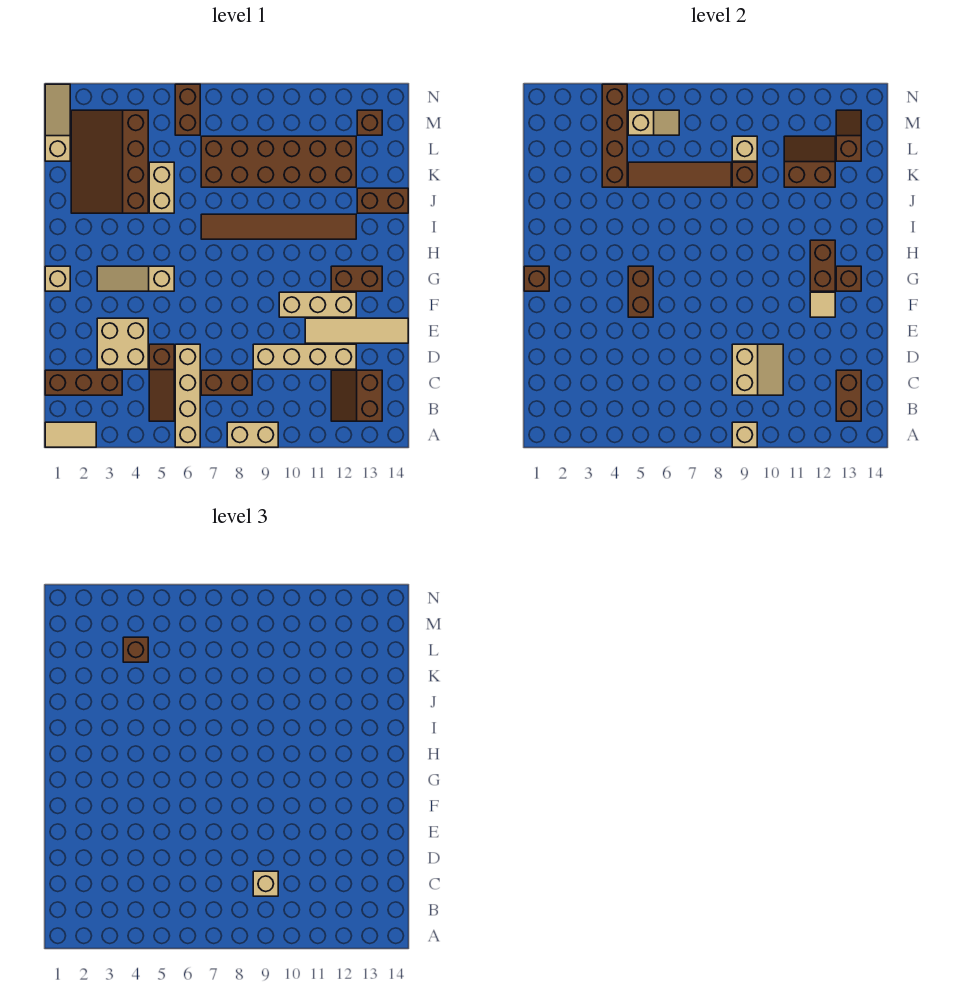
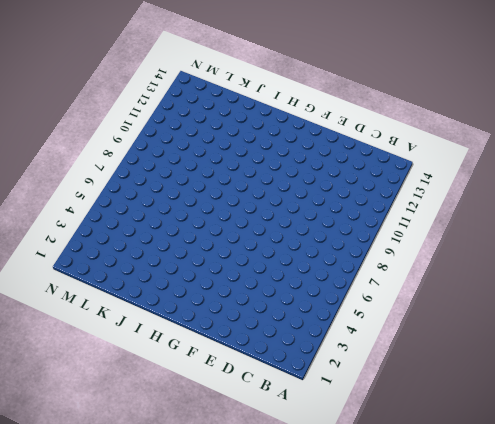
none -> tan tile A1:A2 level 1
none -> tan brick A6:D6 level 1
none -> tan brick A8:A9 level 1
none -> brown slope B5:D5 level 1 top D

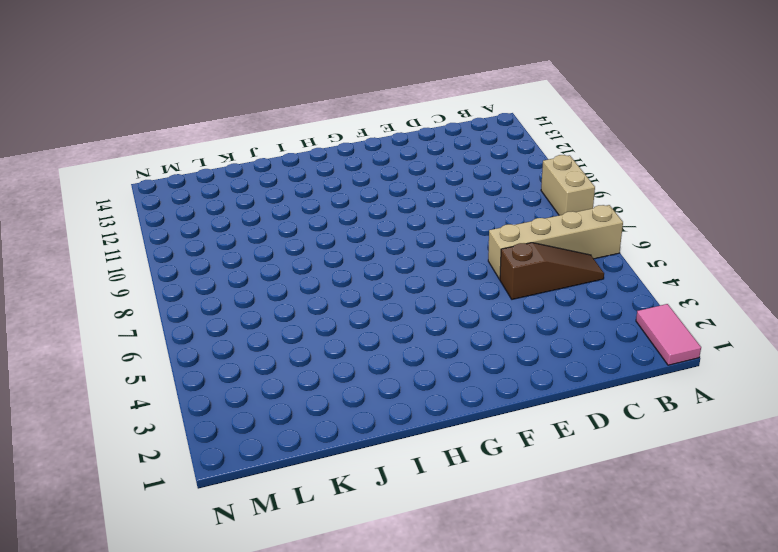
pink tile A1:A2 level 1 -> tan tile A1:A2 level 1
none -> brown slope B12:C13 level 1 top 13
none -> brown brick C1:C3 level 1
none -> brown brick C7:C8 level 1
none -> tan brick D3:E4 level 1

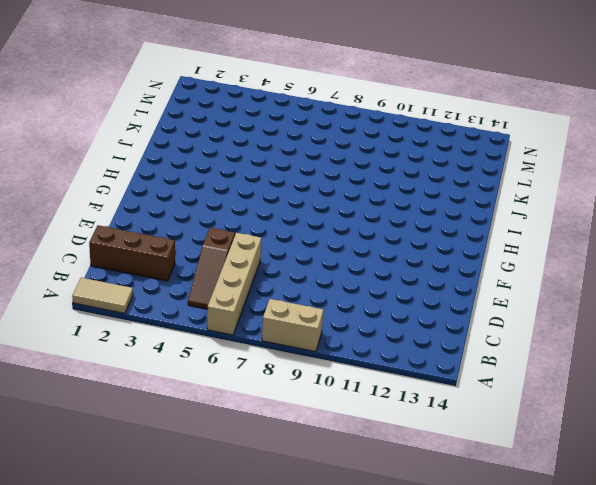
none -> brown slope B12:C13 level 1 top 13
none -> brown brick C7:C8 level 1
none -> tan brick D3:E4 level 1
none -> tan brick D9:D12 level 1

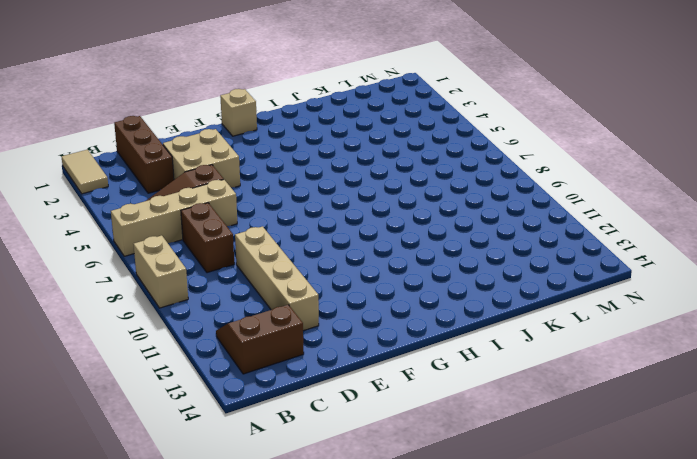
none -> tan tile E11:E14 level 1
none -> tan brick F10:F12 level 1
none -> tan slope G3:G5 level 1 top 5
none -> brown brick G12:G13 level 1

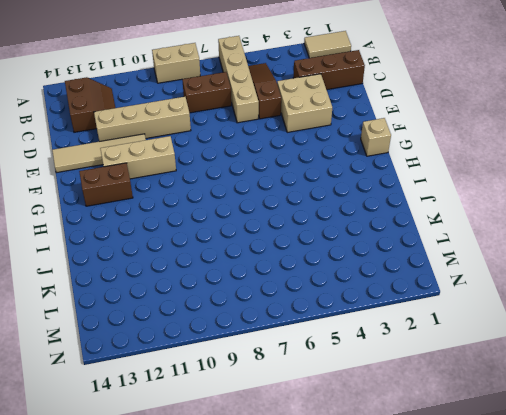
none -> tan slope G3:G5 level 1 top 5
none -> brown tile I7:I12 level 1
none -> brown slope J2:M4 level 1 top 4
none -> tan brick J5:K5 level 1

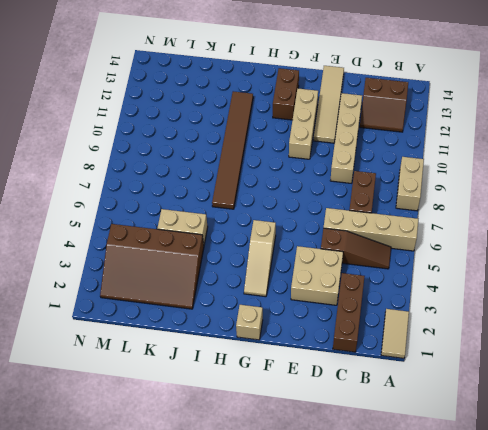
none -> brown brick J13:J14 level 1
none -> brown brick K7:L12 level 1
none -> tan slope L1:N1 level 1 top L
none -> brown brick M6:N6 level 1

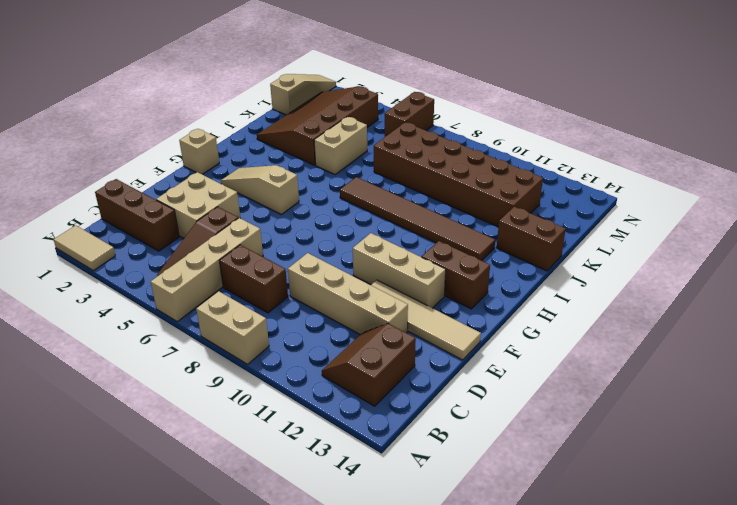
none -> brown brick M13 level 1
none -> tan brick A9 level 2
none -> brown brick B13:C13 level 2
none -> tan slope C9:D10 level 2 top 9

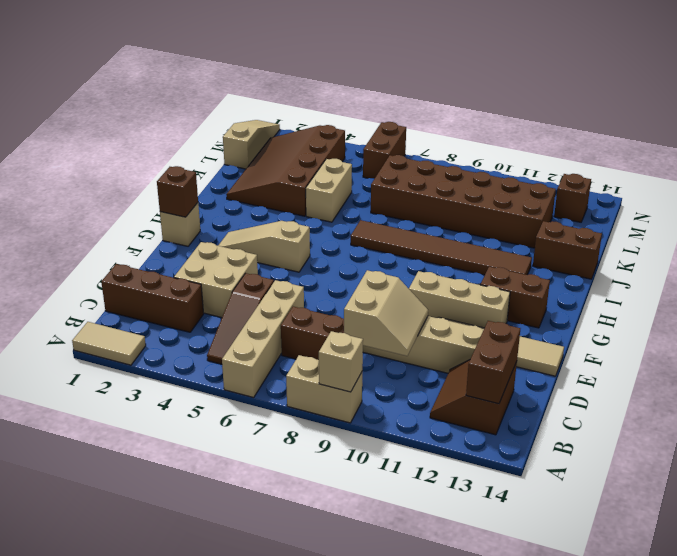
none -> brown brick F5:G5 level 2
none -> tan tile F12 level 2
none -> brown brick G12:H12 level 2
none -> brown brick G13 level 2

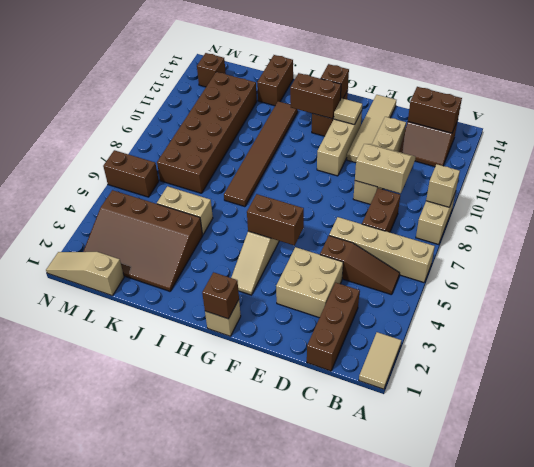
none -> brown brick K4:N4 level 2
none -> brown tile K5:K8 level 2
none -> brown brick K9 level 2
none -> brown slope K11:L12 level 2 top K

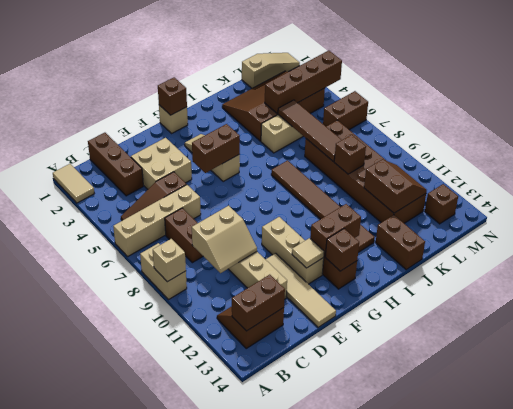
none -> tan brick L9 level 2
none -> brown slope L13:M13 level 2 top L
none -> tan slope M5:M6 level 2 top 5
none -> tan brick C9 level 3

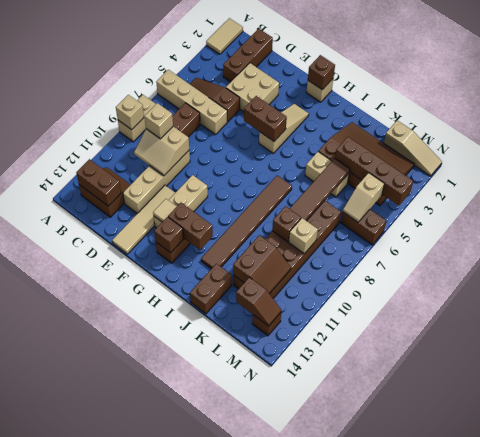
none -> brown brick L4 level 3

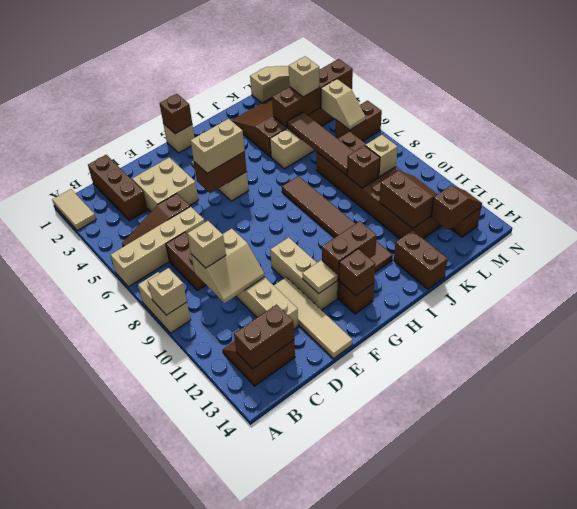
tan brick F5:G5 level 3 -> none
tan brick L4 level 3 -> brown brick L4 level 3

